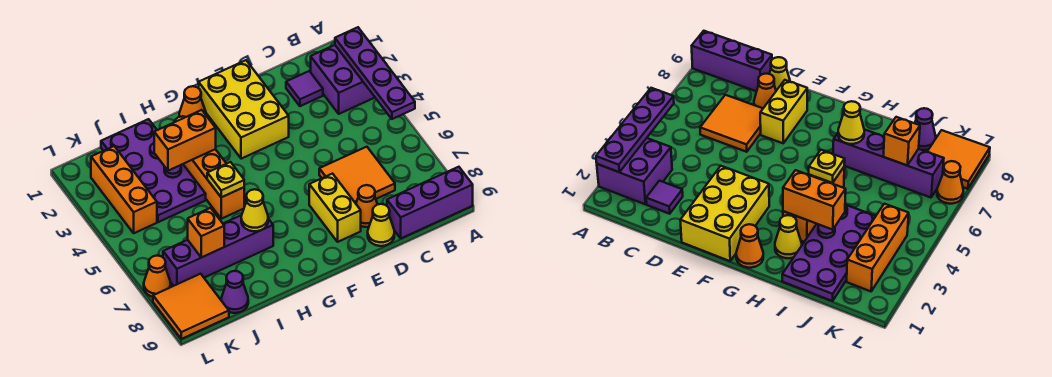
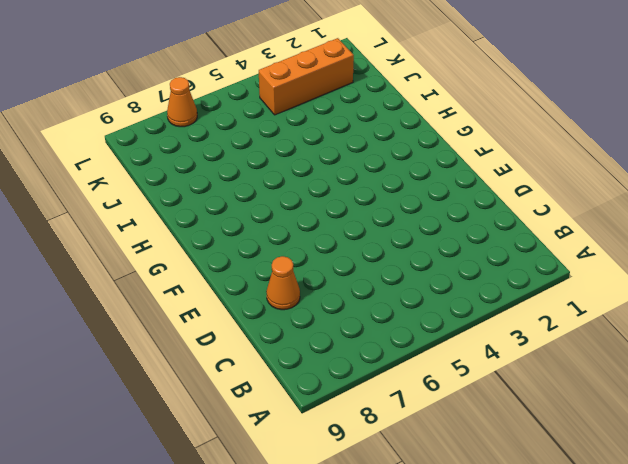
none -> purple brick A2:B3 level 1
none -> purple brick A9:C9 level 1
none -> purple tile C2 level 1

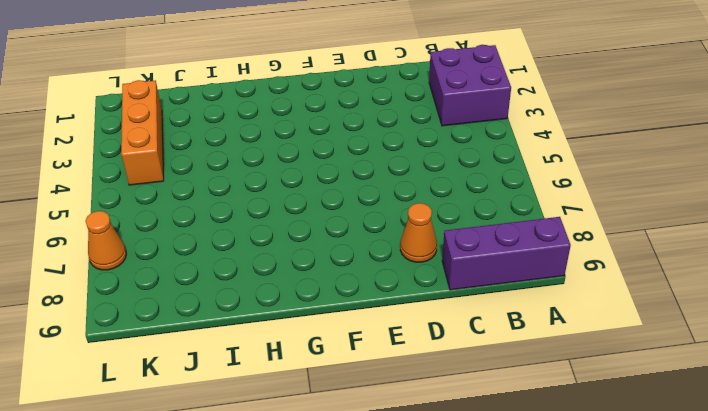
none -> purple tile C2 level 1
none -> orange tile C6:D7 level 1
none -> yellow cone D9 level 1

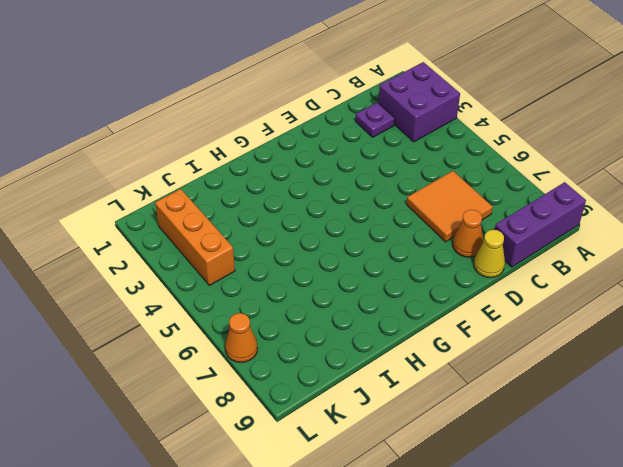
purple plate C2 level 1 -> purple tile C2 level 1
none -> yellow brick E1:F3 level 1
none -> yellow brick E7:E8 level 1
none -> orange cone G1 level 1

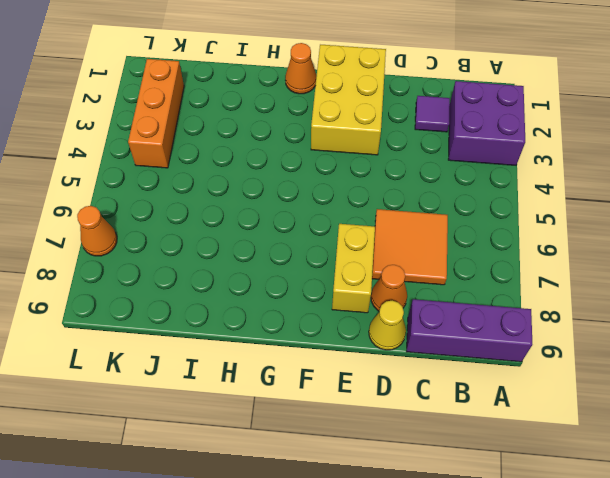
none -> yellow cone H2 level 1
none -> orange brick H3:H5 level 1
none -> purple brick H7:K7 level 1

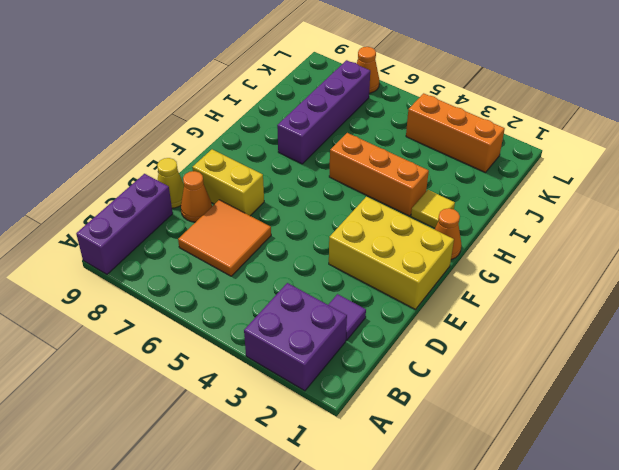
yellow tile H2 level 1 -> yellow cone H2 level 1
none -> purple plate I1:J4 level 1
none -> purple cone J9 level 1
none -> orange tile K8:L9 level 1

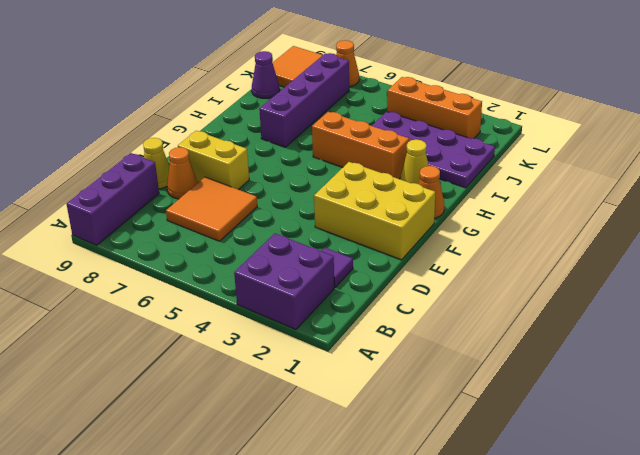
none -> purple plate A2:A5 level 2
none -> orange brick H3:I3 level 2
none -> yellow plate H5 level 2

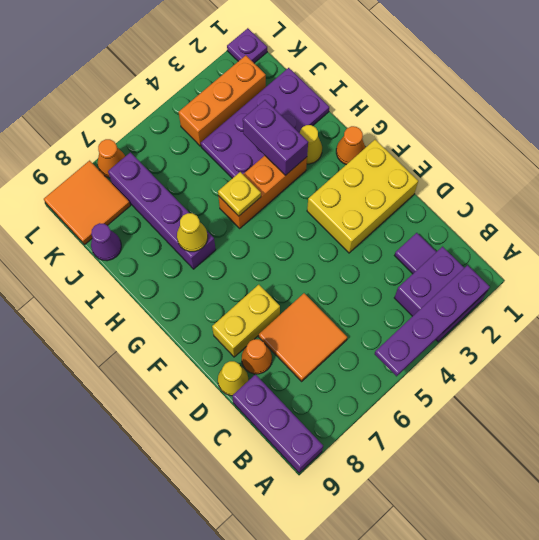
purple brick H3:I3 level 2 -> orange brick H3:I3 level 2
purple plate L1 level 1 -> none
none -> orange brick J7 level 2

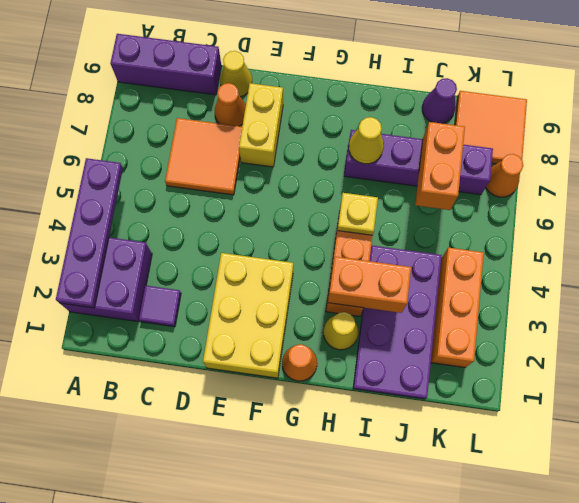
orange brick J6:J7 level 2 -> orange brick J7 level 2

